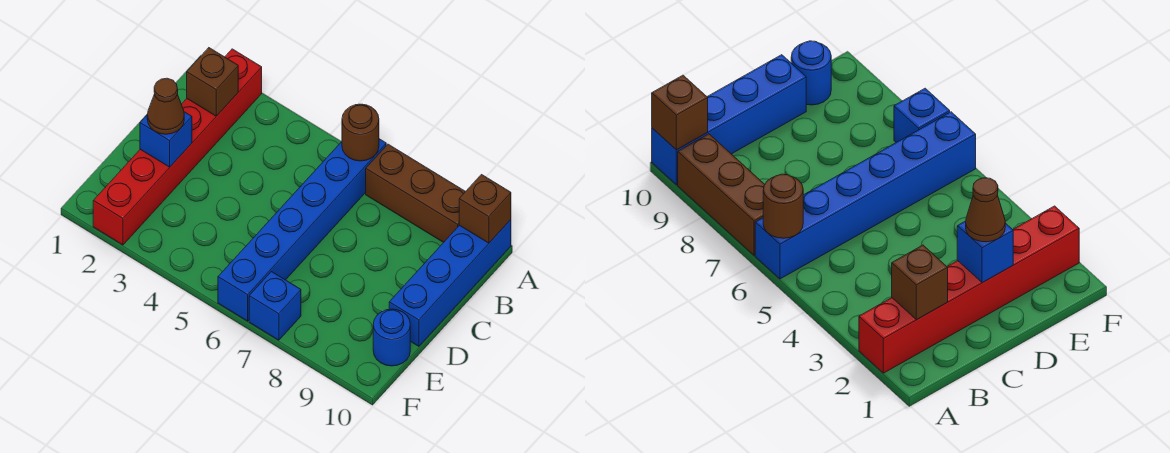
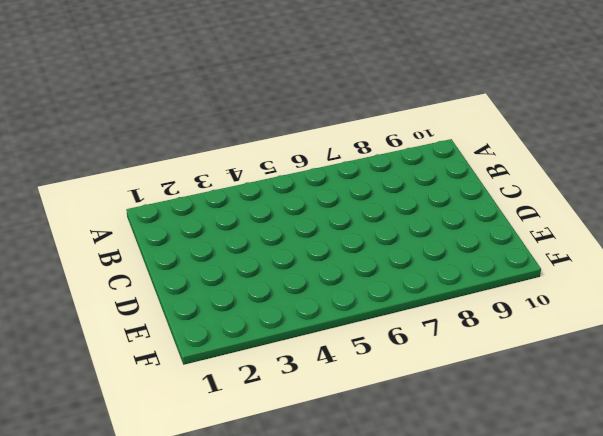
none -> red brick A2:F2 level 1
none -> blue brick A6:F6 level 1

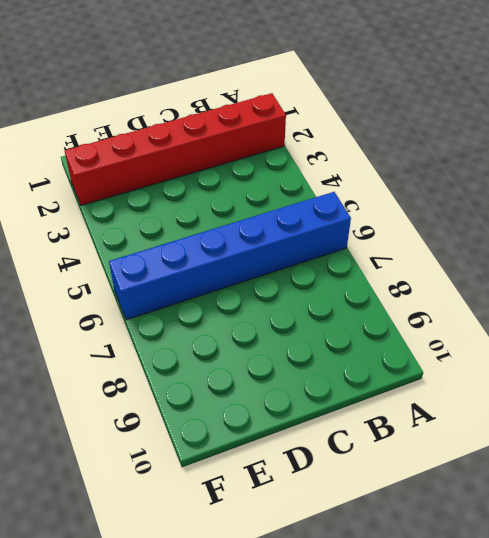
none -> brown brick A7:A9 level 1
none -> blue brick A10:D10 level 1

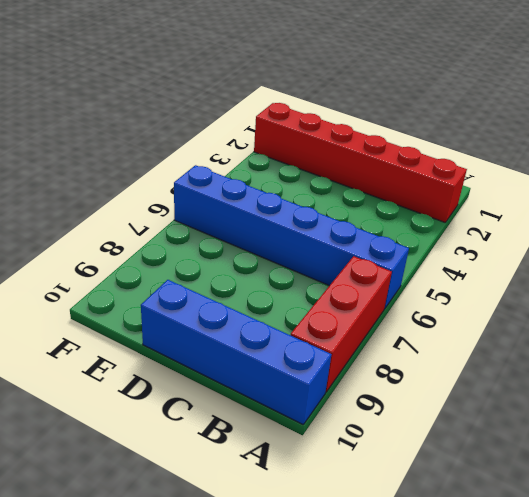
red brick A7:A9 level 1 -> brown brick A7:A9 level 1
none -> blue round brick E10 level 1
none -> blue brick F7 level 1

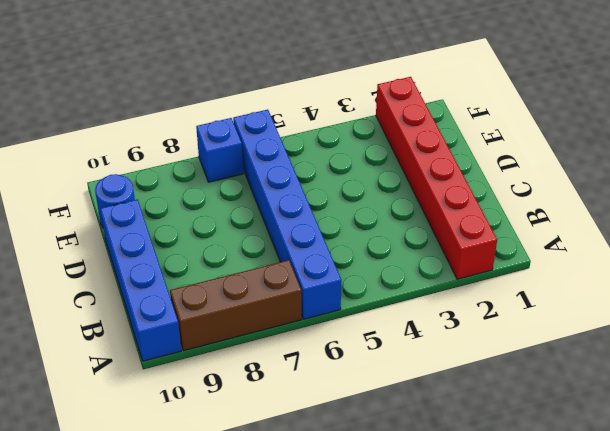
none -> brown round brick A6 level 2
none -> brown brick A10 level 2

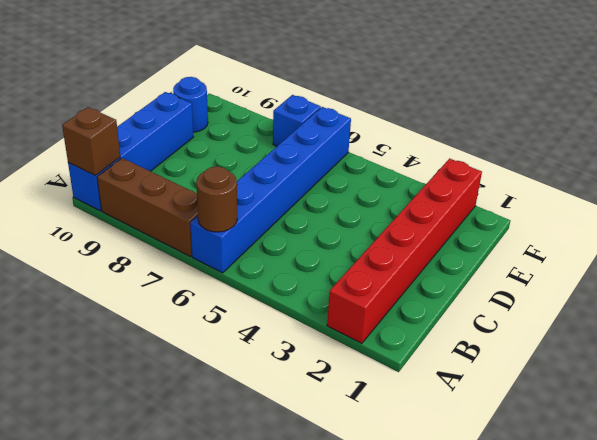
none -> brown brick B2 level 2
none -> blue brick D2 level 2

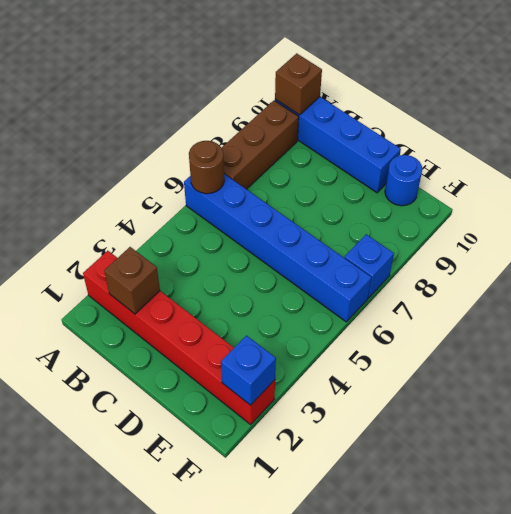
blue brick F2 level 2 -> blue brick D2 level 2
none -> brown cone D2 level 3

